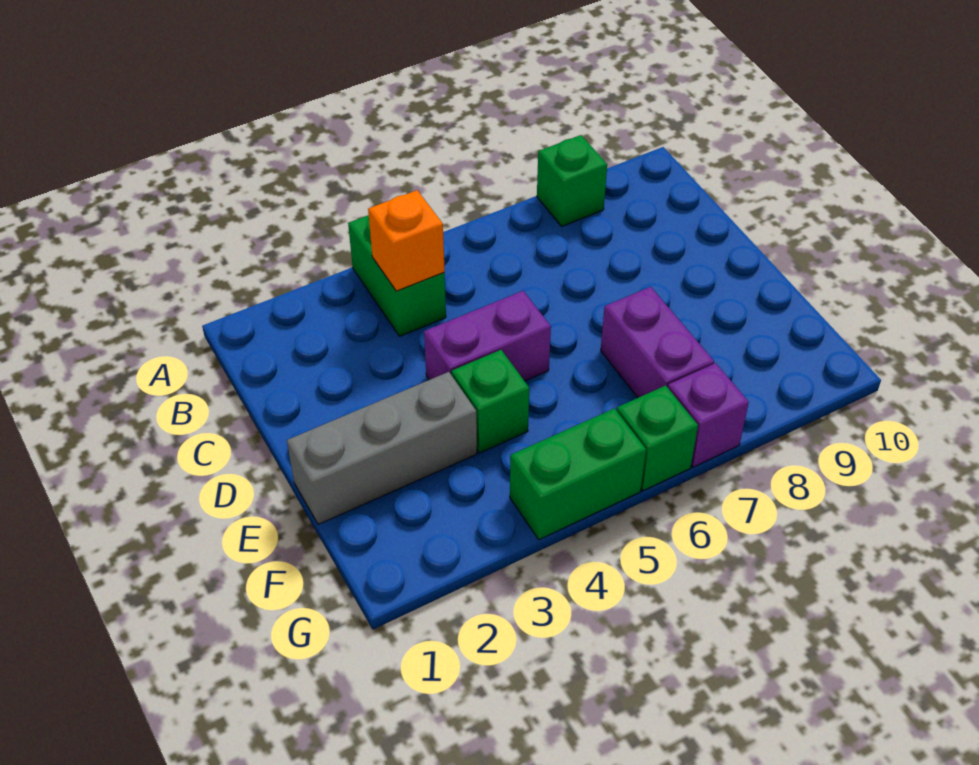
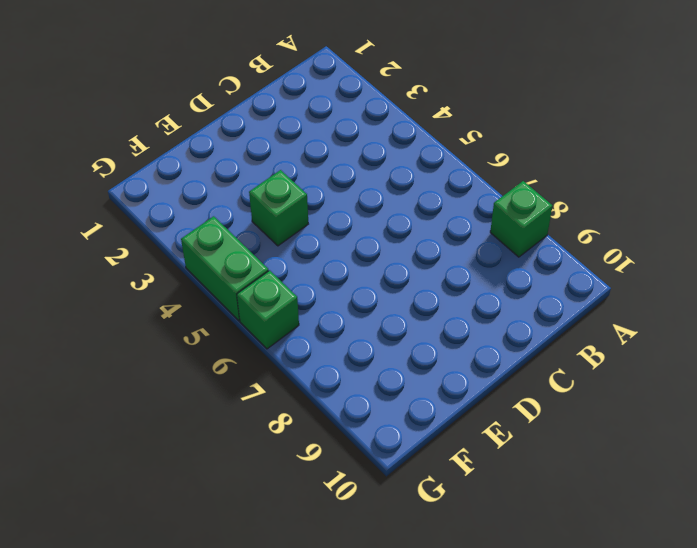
none -> green brick A4:B4 level 1
none -> purple brick D4:D5 level 1

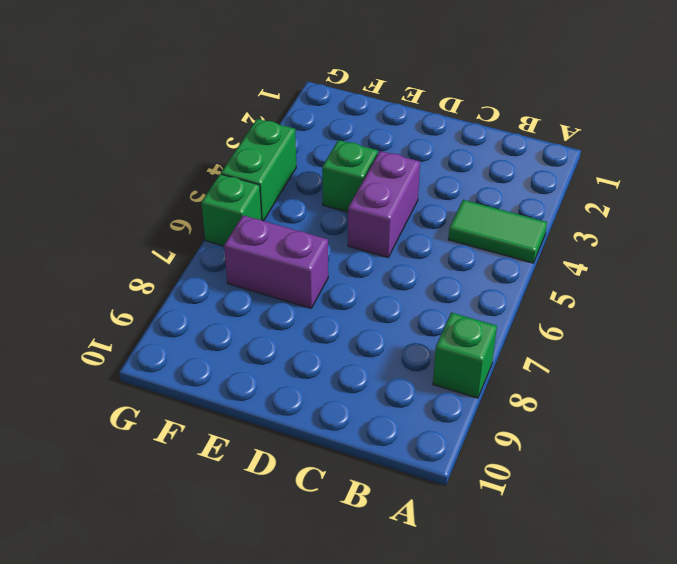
green tile A4:B4 level 1 -> green brick A4:B4 level 1
none -> grey brick E1:E3 level 1
none -> purple brick G7 level 1

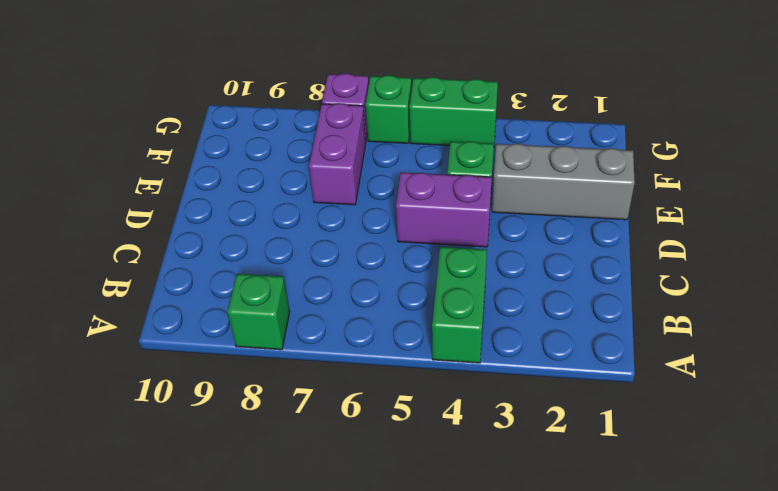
none -> orange brick B4 level 2

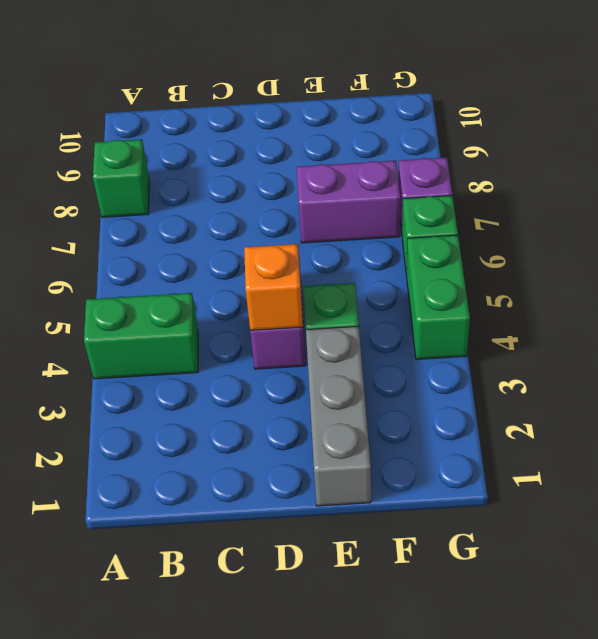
orange brick D4 level 2 -> orange brick B4 level 2

